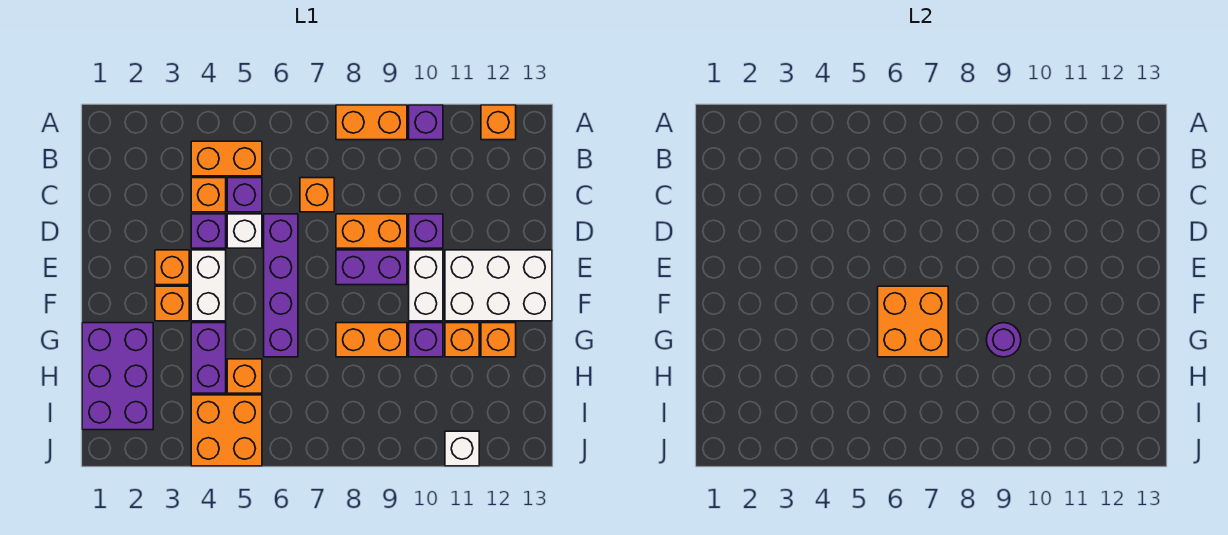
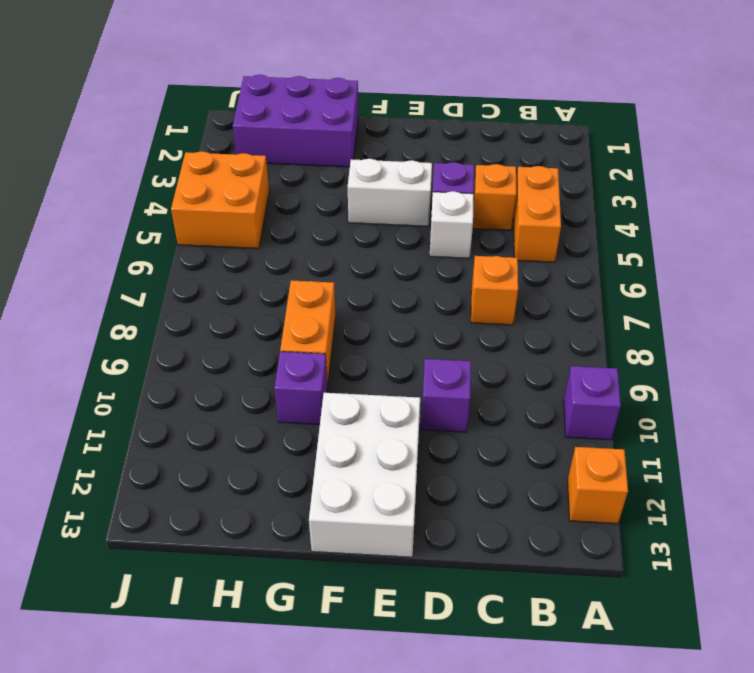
none -> orange brick A8:A9 level 1
none -> purple brick C5 level 1
none -> purple brick D6:G6 level 1

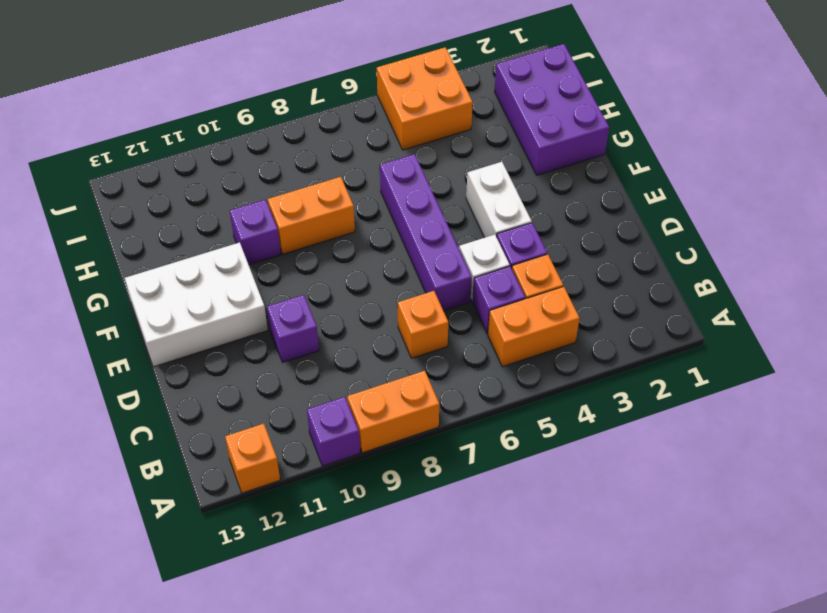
none -> orange brick D8:D9 level 1
none -> orange brick E3 level 1
none -> purple brick E8:E9 level 1

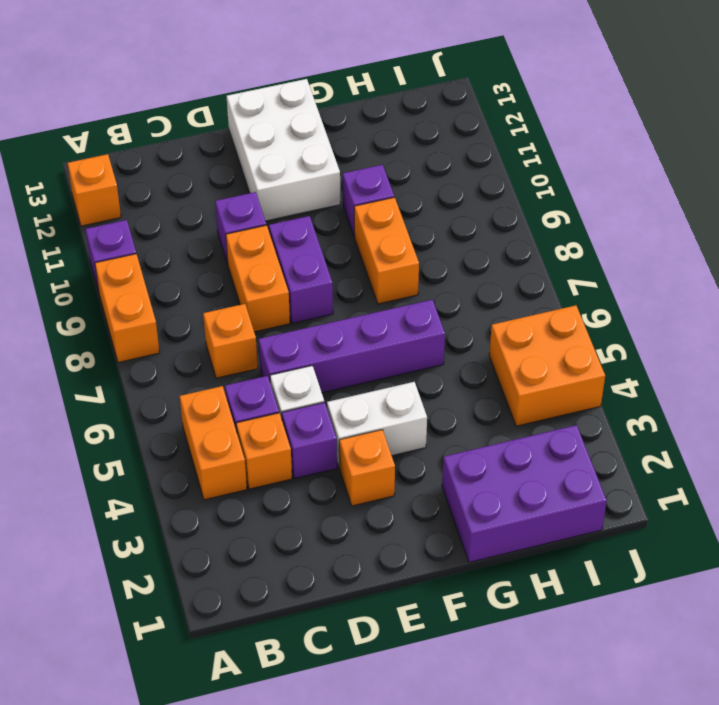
none -> white brick E10:F10 level 1
none -> orange brick F3 level 1
none -> purple brick G4:H4 level 1

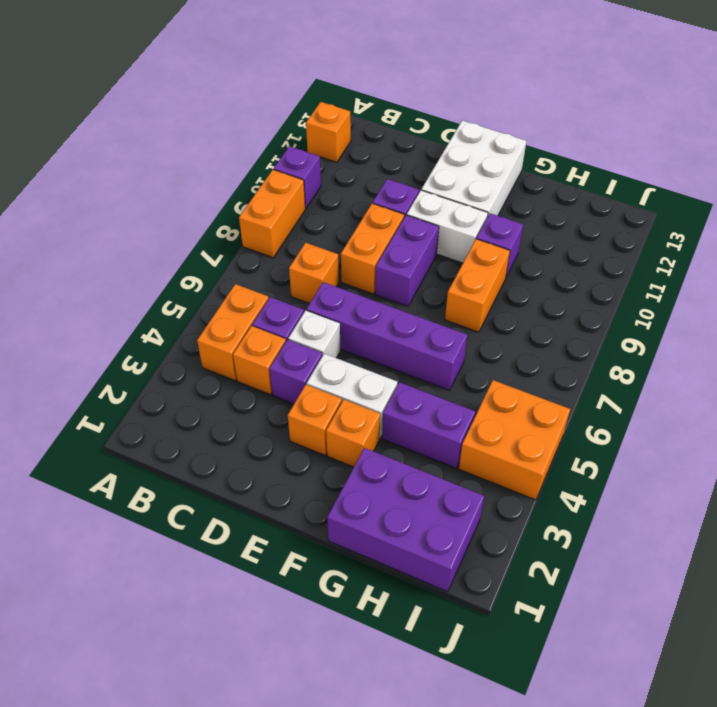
none -> orange brick G11 level 1
none -> orange brick G12 level 1
none -> orange brick H5 level 1

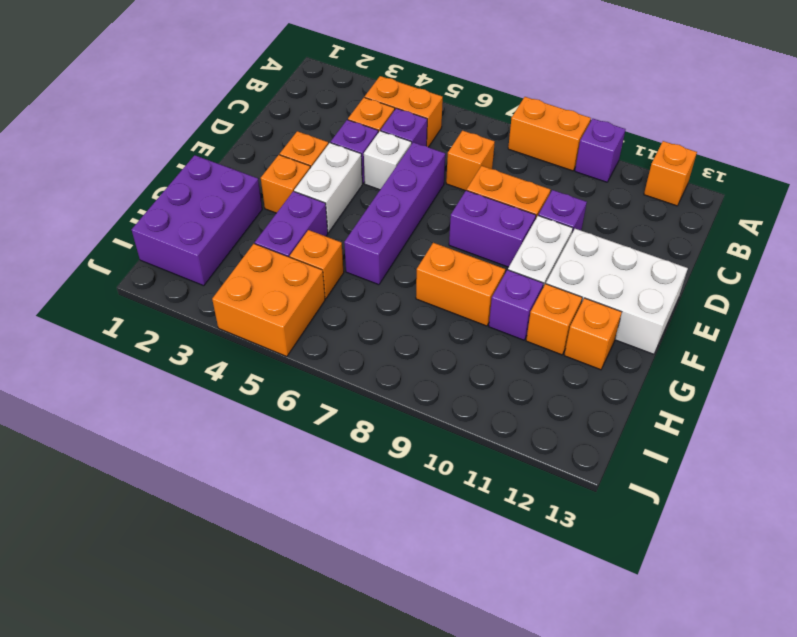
none -> white brick J11 level 1
none -> orange brick F6:G7 level 2
none -> purple round brick G9 level 2

